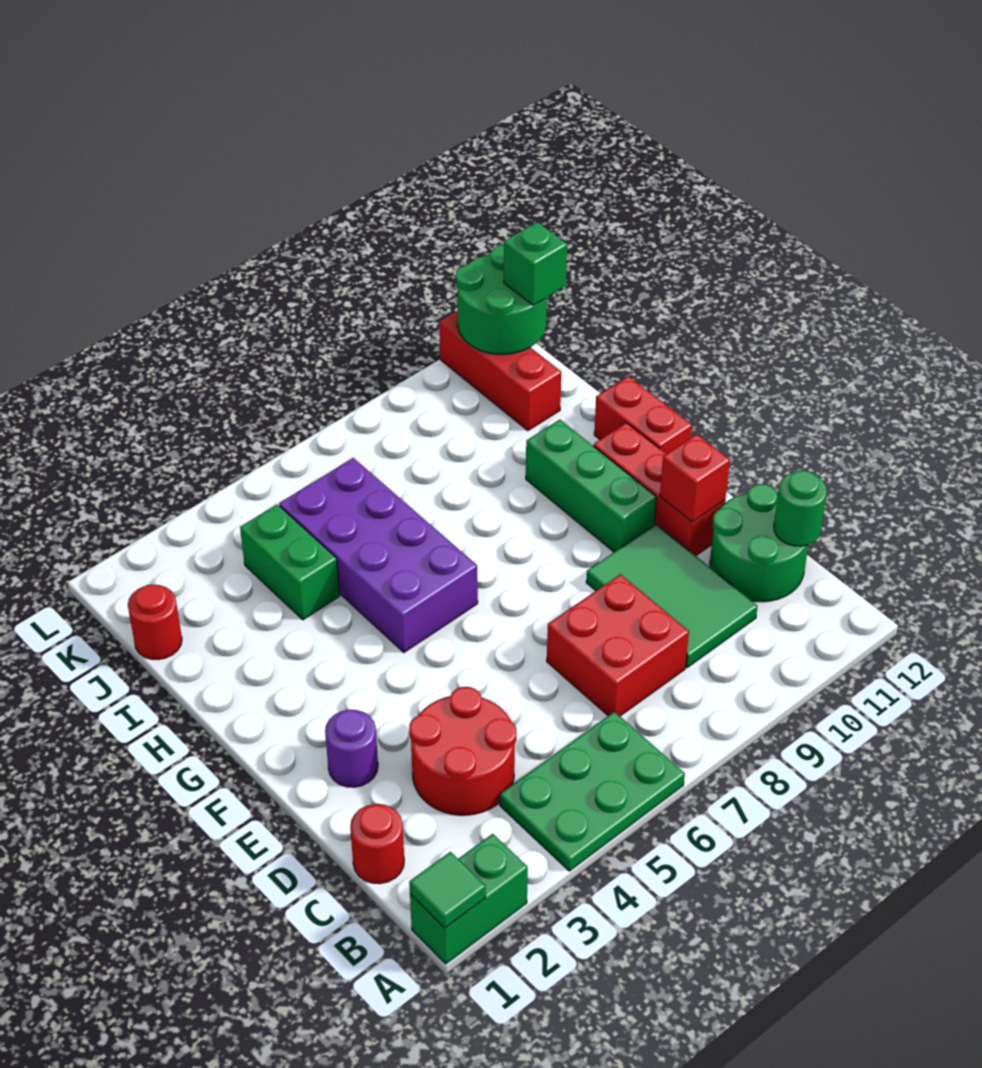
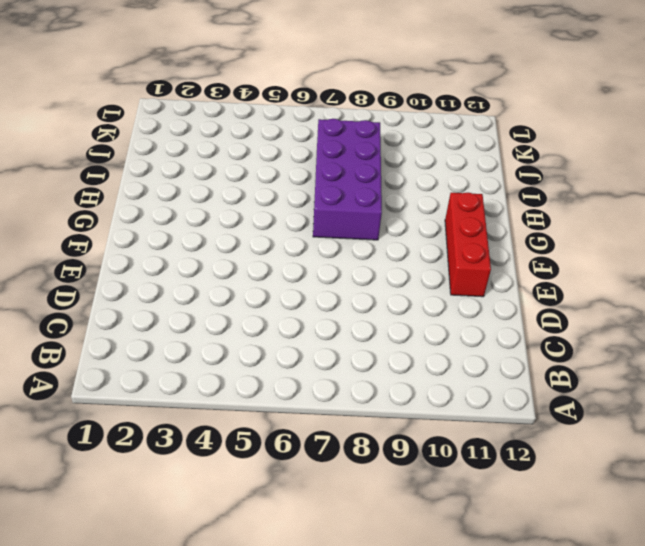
purple brick G7:J8 level 1 -> purple brick G5:J6 level 1
none -> green brick A1:A2 level 1
none -> green plate A4:B6 level 1
none -> red round brick C1 level 1

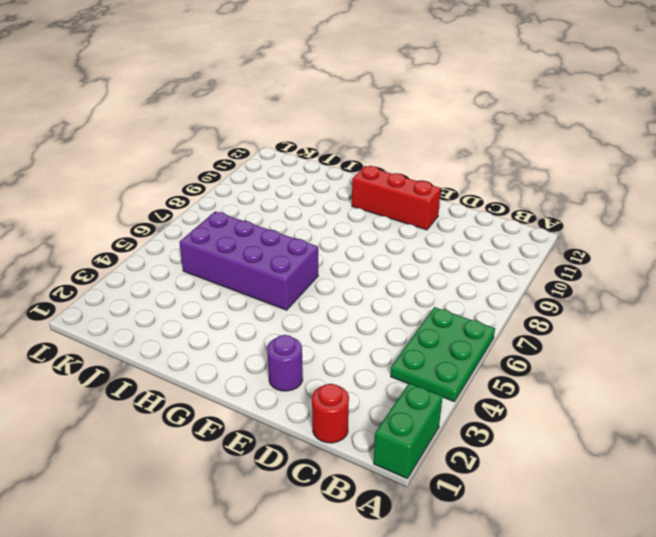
none -> red round brick C3:D4 level 1
none -> red brick C7:D8 level 1
none -> green tile C9:E10 level 1

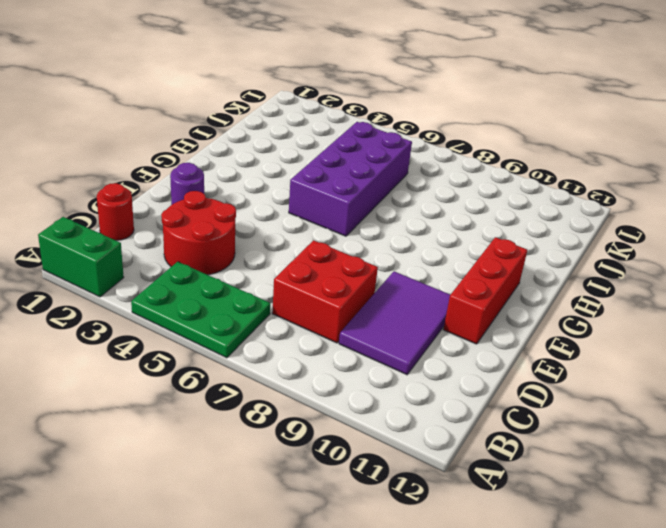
purple tile C9:E10 level 1 -> green tile C9:E10 level 1
none -> green round brick C11:D12 level 1
none -> green brick F10:H10 level 1
none -> red brick G12:H12 level 1

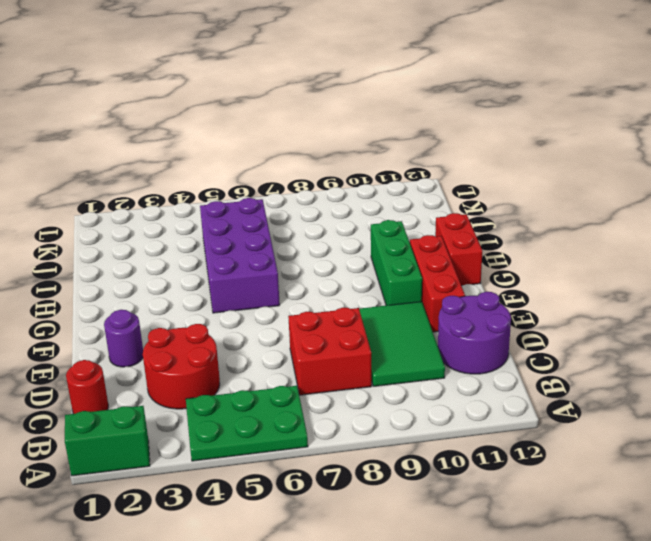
purple round brick C11:D12 level 1 -> green round brick C11:D12 level 1
none -> green brick I4:J4 level 1
none -> red round brick J1 level 1
none -> red brick J11:L11 level 1

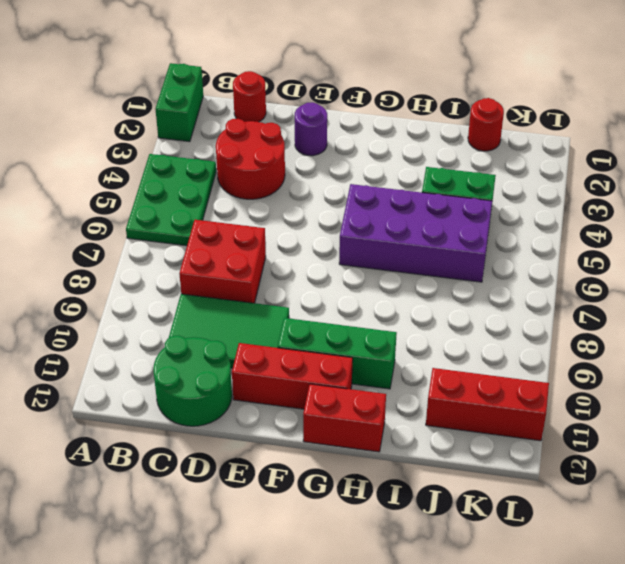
none -> green tile A1 level 2
none -> green round brick C12 level 2
none -> red brick E11 level 2

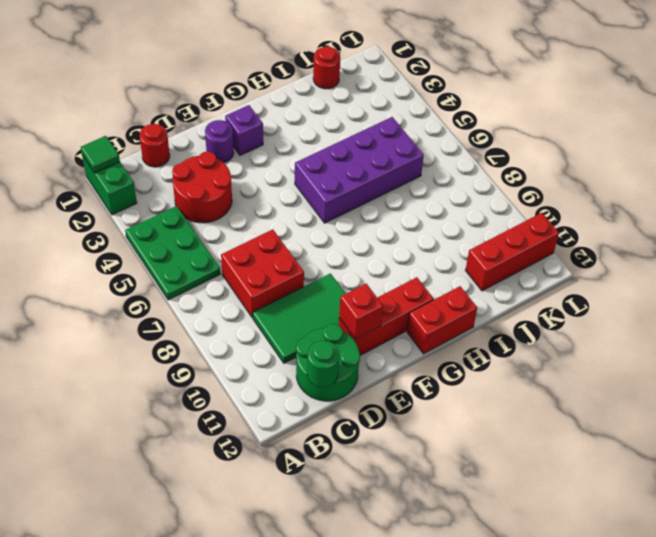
purple brick F2 level 1 -> none
none -> green brick F10:H10 level 1
none -> green brick I4:J4 level 1
none -> green round brick K11:L12 level 2

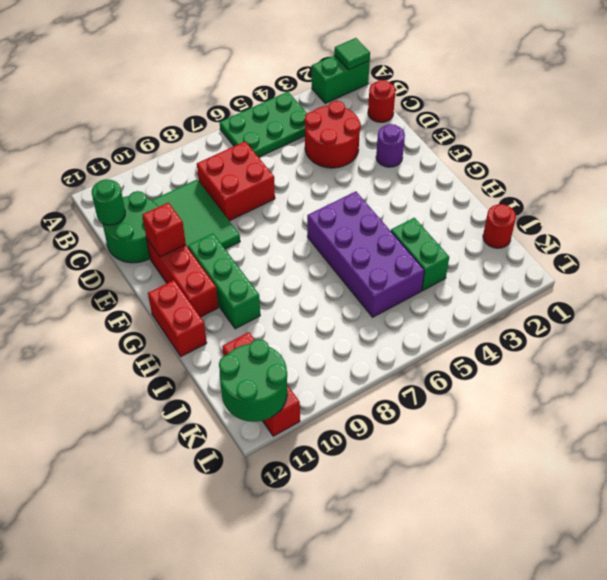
none -> green brick K12 level 3

